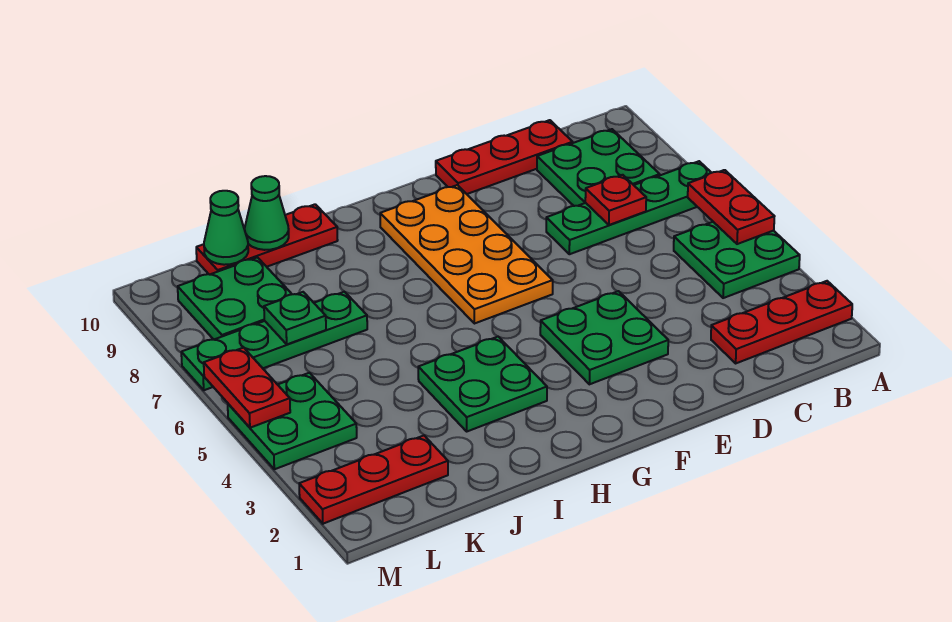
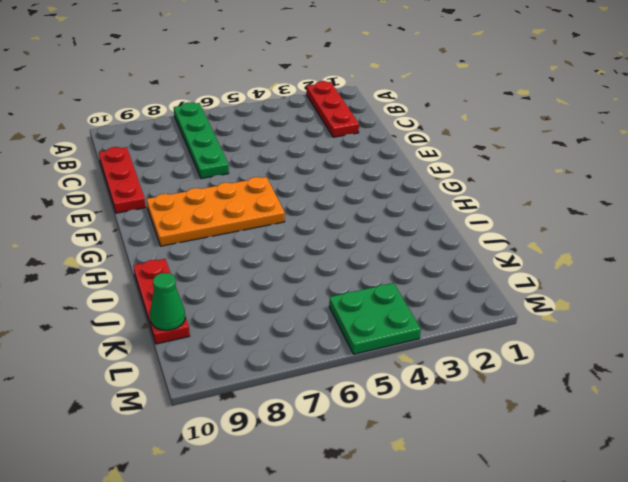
none -> green plate A4:B5 level 1
none -> green plate B8:C9 level 1
none -> green plate E3:F4 level 1

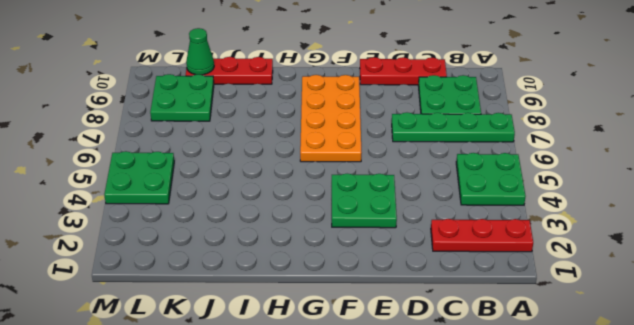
none -> green plate H3:I4 level 1
none -> green plate J7:M7 level 1
none -> red plate K2:M2 level 1

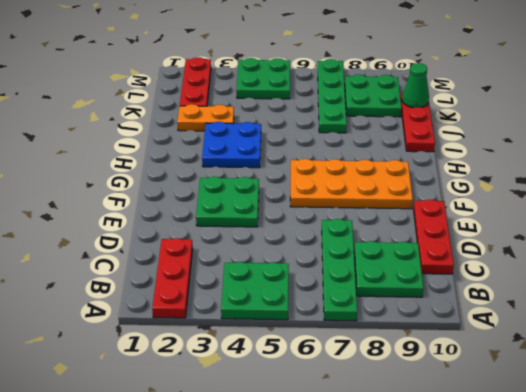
blue plate H3:I4 level 1 -> green plate H3:I4 level 1
orange plate J2:J3 level 1 -> none
none -> red plate A5:A6 level 2
none -> red plate C7 level 2
none -> green cone J10 level 2

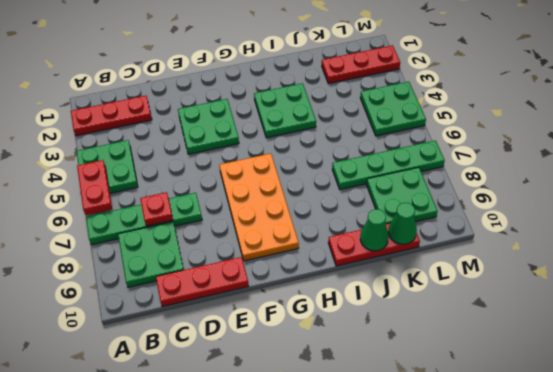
none -> green plate K7 level 2
none -> red plate M5:M6 level 2

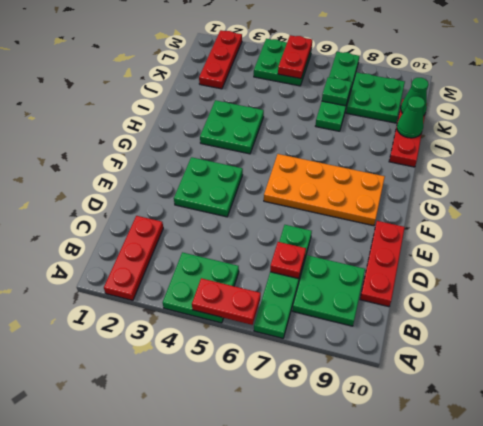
red plate L5:M5 level 2 -> red plate M5:M6 level 2

